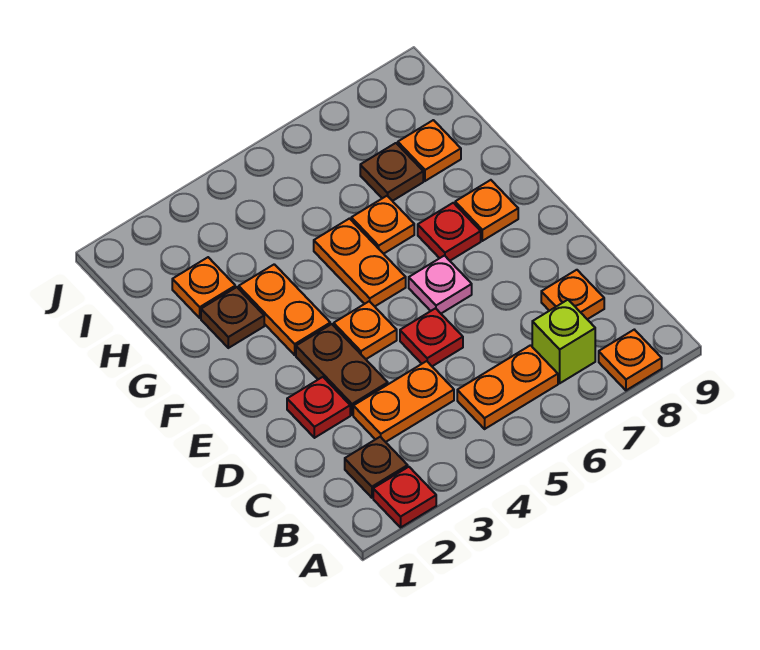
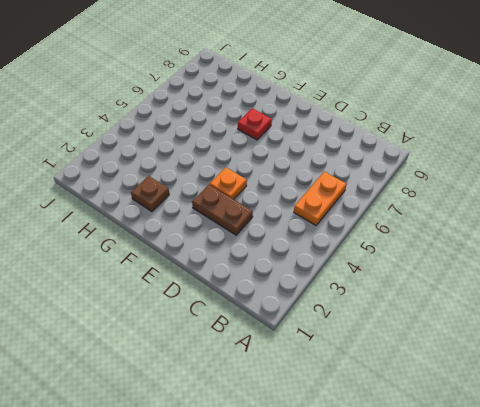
none -> red plate A2 level 1
none -> orange plate A8 level 1
none -> brown plate B2 level 1

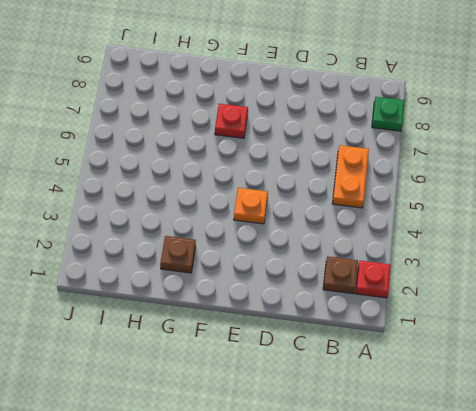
green plate A8 level 1 -> orange plate A8 level 1
none -> lime brick B7 level 1
none -> orange plate C3:C4 level 1
none -> orange plate C8 level 1

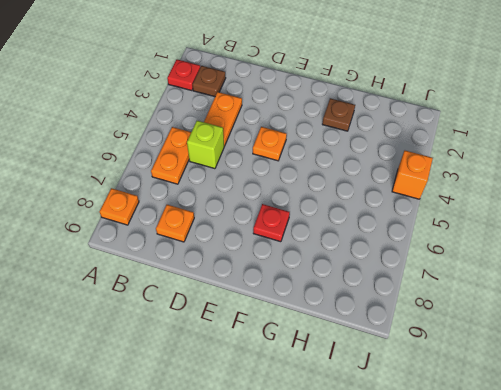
lime brick C5 level 1 -> lime brick B7 level 1
orange brick J4 level 1 -> none
none -> red plate D2 level 1
none -> brown plate D3:E3 level 1
none -> red plate D5 level 1

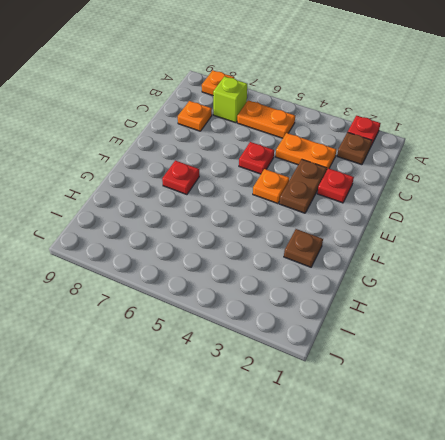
none -> pink plate E6 level 1
none -> orange plate F3:G3 level 1
none -> orange plate F5:G5 level 1

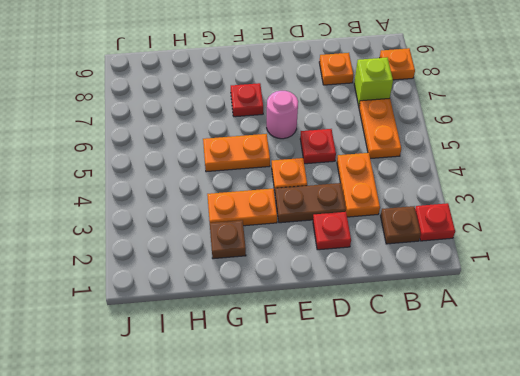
pink round brick E6 level 1 -> pink plate E6 level 1
none -> orange plate F8 level 1
none -> orange plate G6 level 1
none -> orange plate H2 level 1

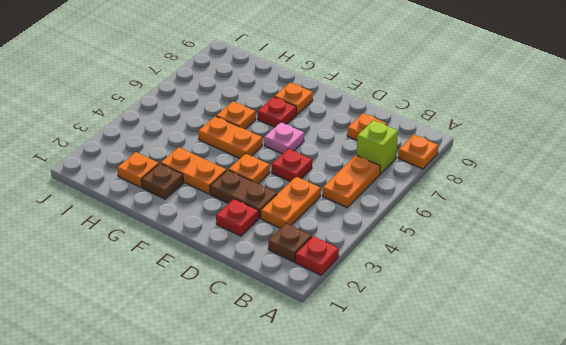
none -> brown plate H7 level 1
none -> orange plate H8 level 1

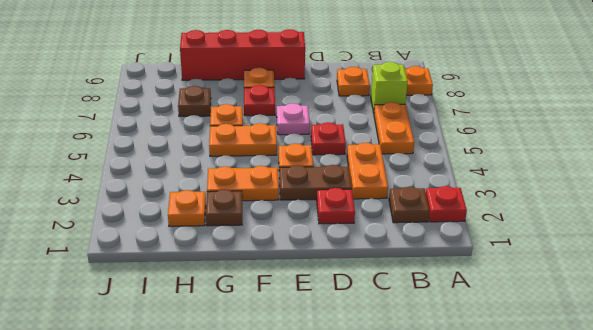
red brick E9:H9 level 1 -> none
none -> orange plate H8 level 1

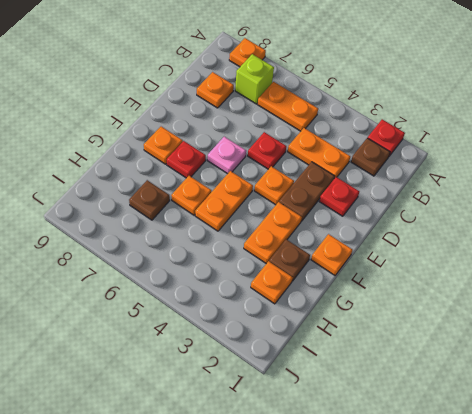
orange plate F1 level 1 -> orange plate H8 level 1

